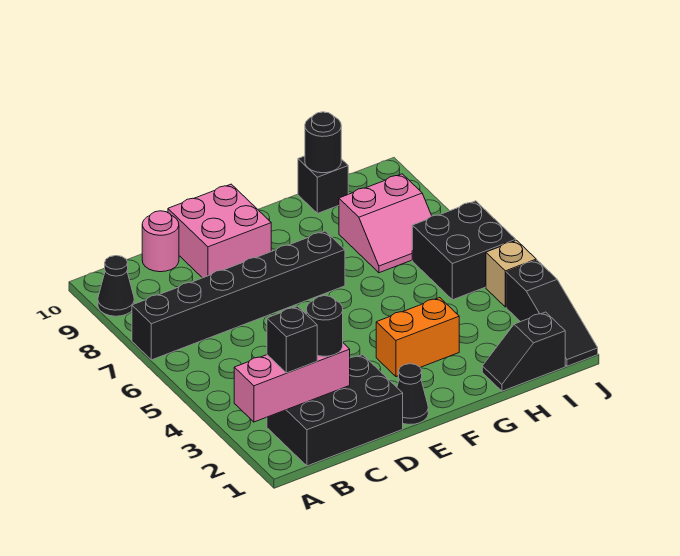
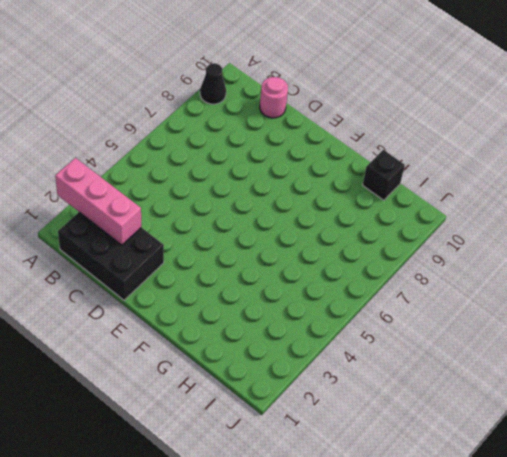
none -> black brick A7:F7 level 1
none -> pink brick D9:E10 level 1
none -> black cone E1 level 1

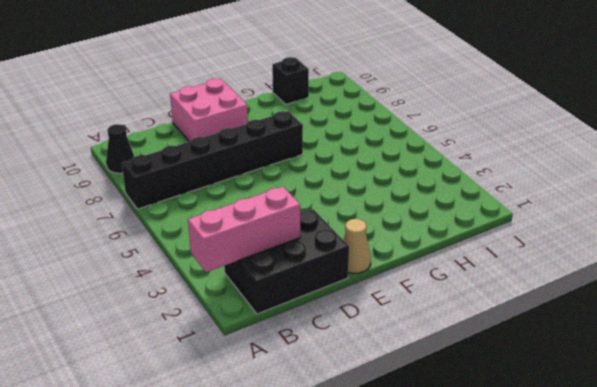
tan cone E1 level 1 -> black cone E1 level 1
none -> pink round brick C10 level 1
none -> orange brick F3:G3 level 1
none -> black slope H1:I1 level 1 top I

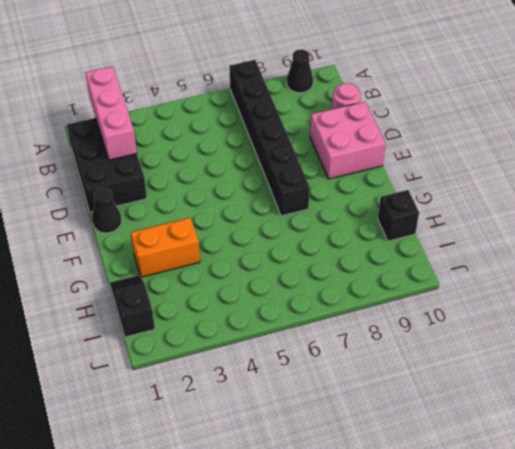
orange brick G2:G3 level 1 -> orange brick F3:G3 level 1
none -> pink slope H7:I8 level 1 top 8
none -> black brick I5:J6 level 1
none -> black slope J1:J3 level 1 top 3

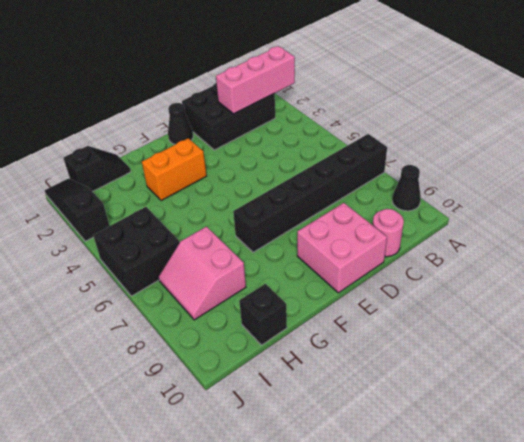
pink slope H7:I8 level 1 top H -> pink slope H7:I8 level 1 top 8
none -> tan brick J4 level 1
none -> black round brick H10 level 2
none -> black brick B2 level 3

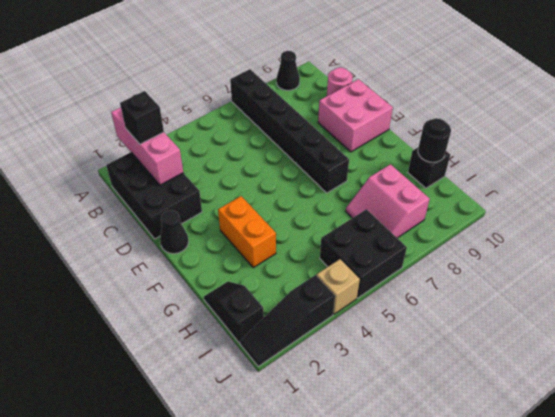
none -> black round brick C2 level 3

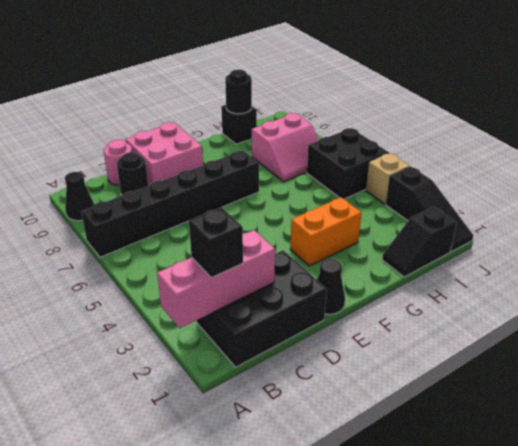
black round brick C9 level 1 -> black round brick C2 level 3

